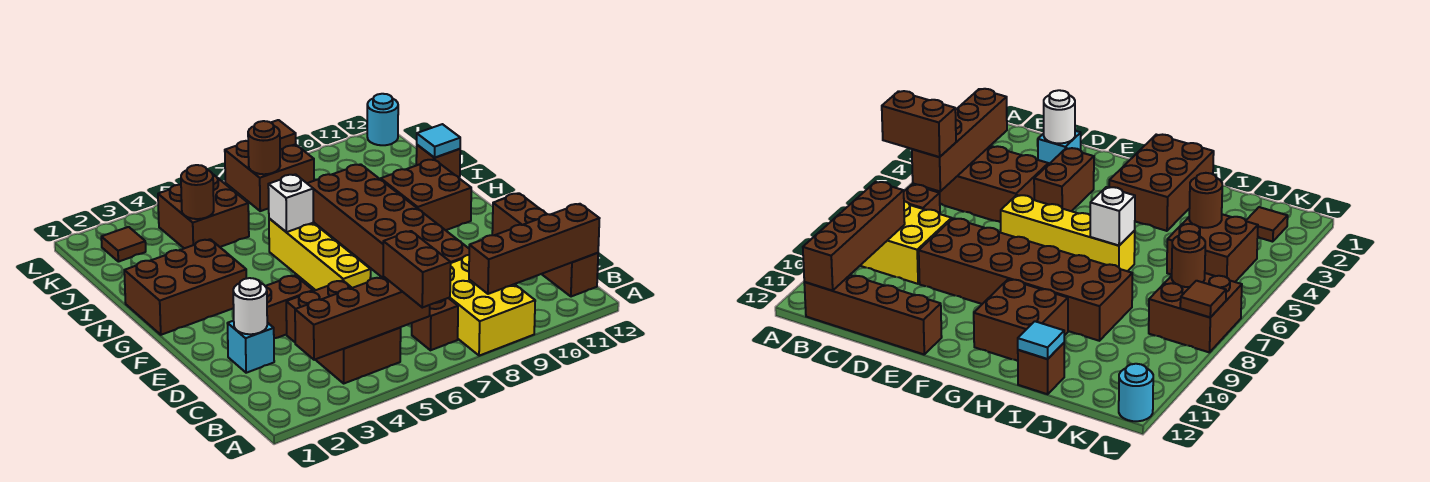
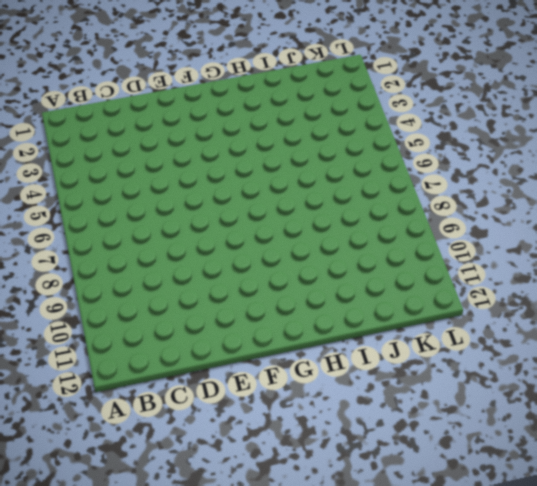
none -> yellow brick A8:C9 level 1
none -> brown brick B4:D5 level 1
none -> brown brick B7 level 1

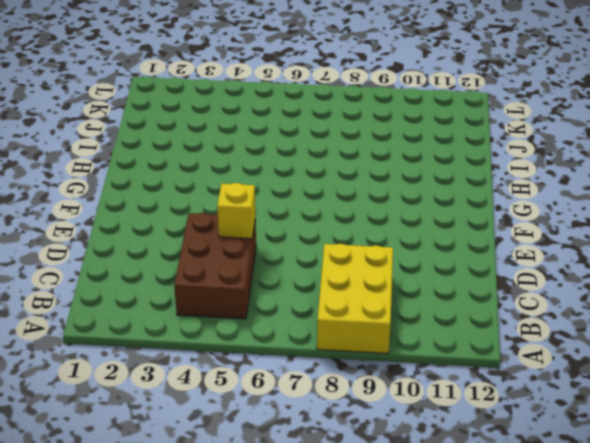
yellow brick D5 level 2 -> none
none -> brown brick B7 level 1
none -> brown brick B12:E12 level 1
none -> cyan brick D2 level 1

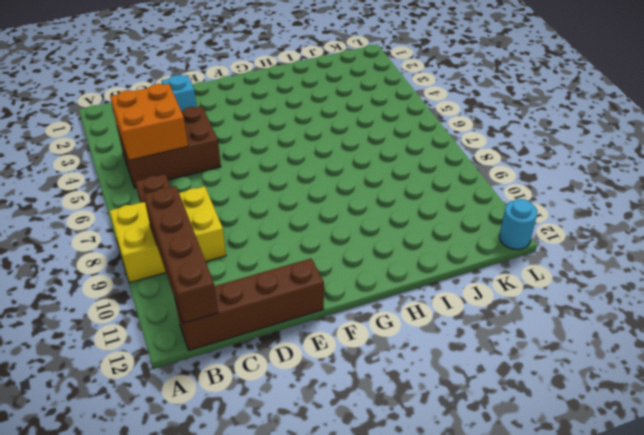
orange brick B4:C5 level 2 -> brown brick B3:B6 level 2
none -> brown brick D8:I9 level 1
none -> brown brick E3:E4 level 1
none -> yellow brick E6:H6 level 1

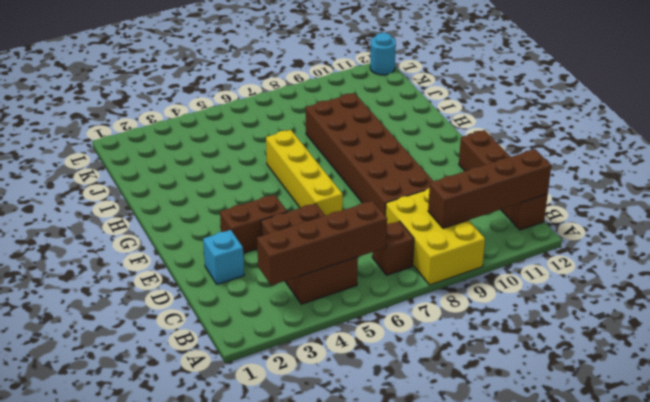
none -> brown brick G1:H3 level 1
none -> brown brick G10:H11 level 1
none -> brown brick I12 level 1

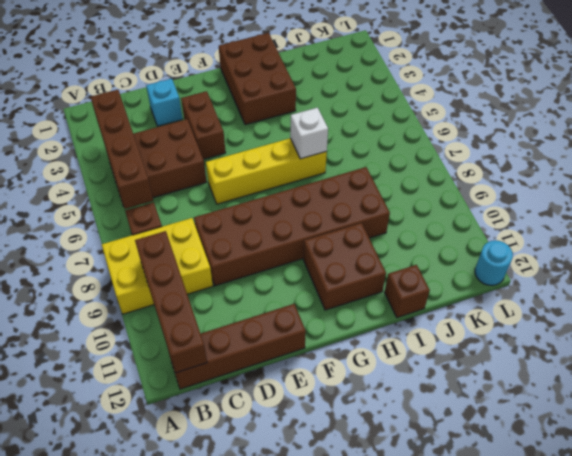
none -> brown brick J4:K5 level 1
none -> brown tile K2 level 1
none -> brown brick K7:L8 level 1

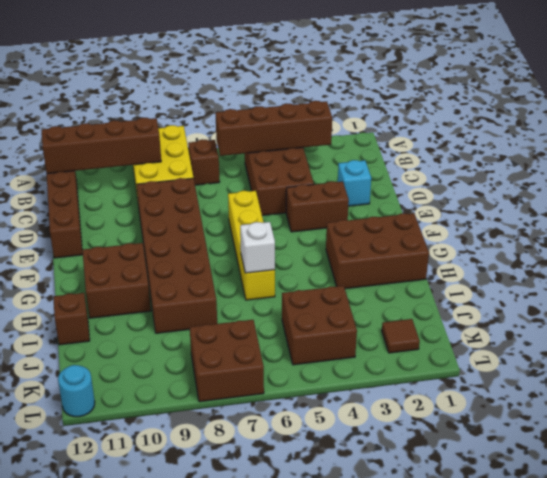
none -> white round brick D2 level 2
none -> cyan tile I12 level 2
none -> brown round brick J4 level 2

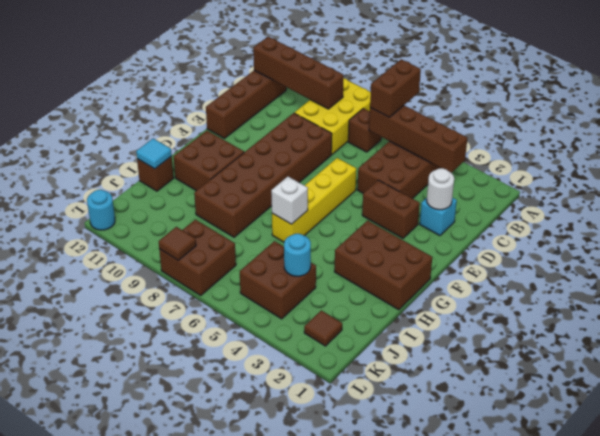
cyan round brick J4 level 2 -> brown round brick J4 level 2
none -> brown round brick K7 level 2

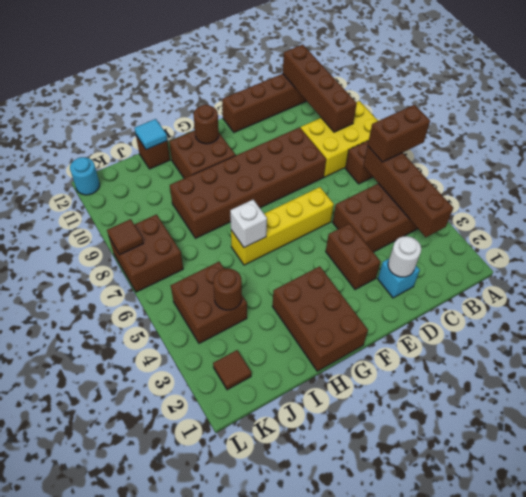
brown round brick G11 level 2 -> brown round brick K7 level 2

